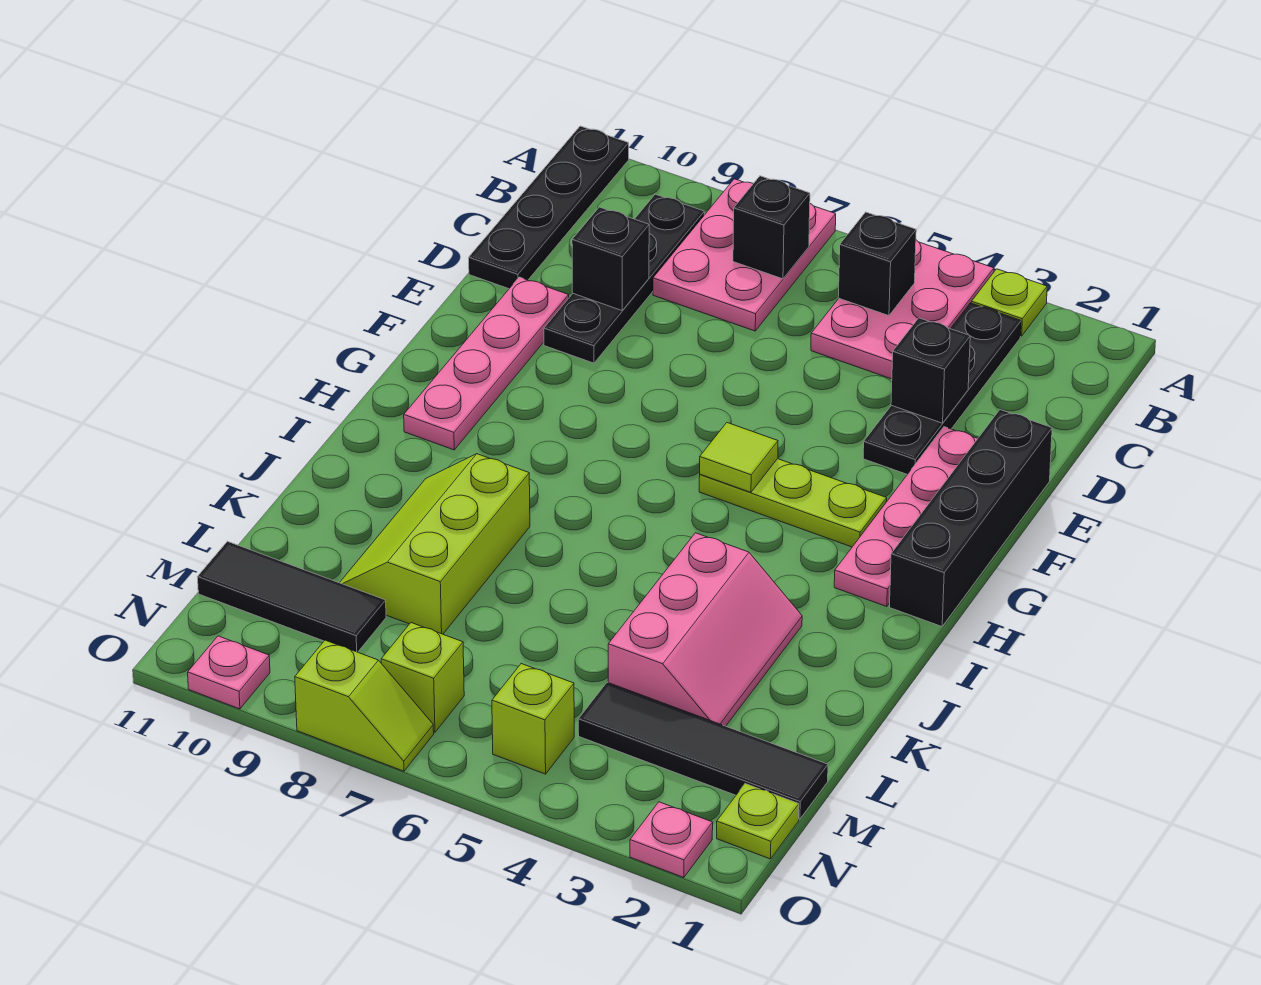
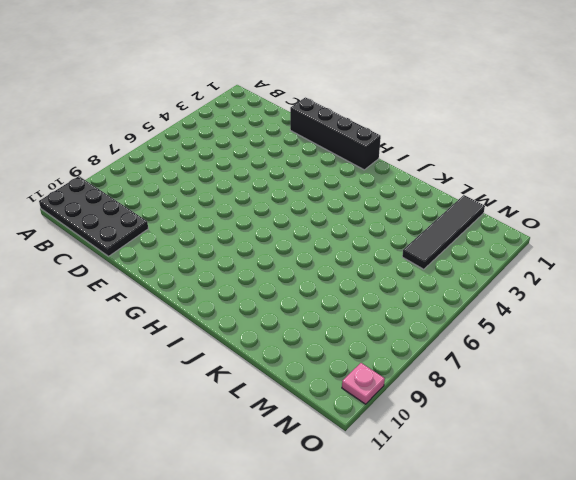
black plate A10:D11 level 1 -> black plate A11:D11 level 1
none -> lime plate A3 level 1
none -> pink plate A4:C5 level 1
none -> pink plate A7:C8 level 1

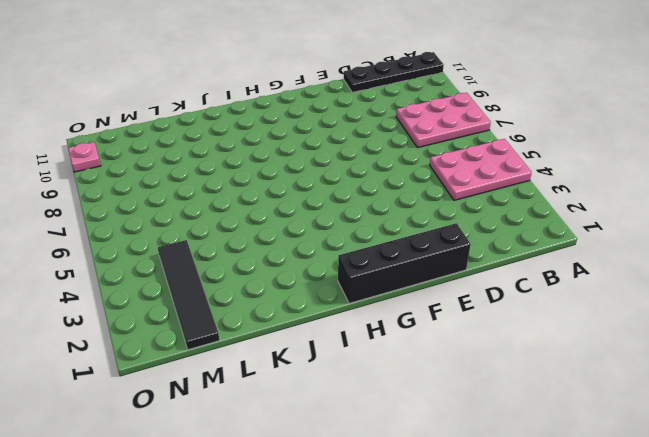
none -> lime plate A3 level 1
none -> black plate B3:E3 level 1
none -> black plate B9:E9 level 1

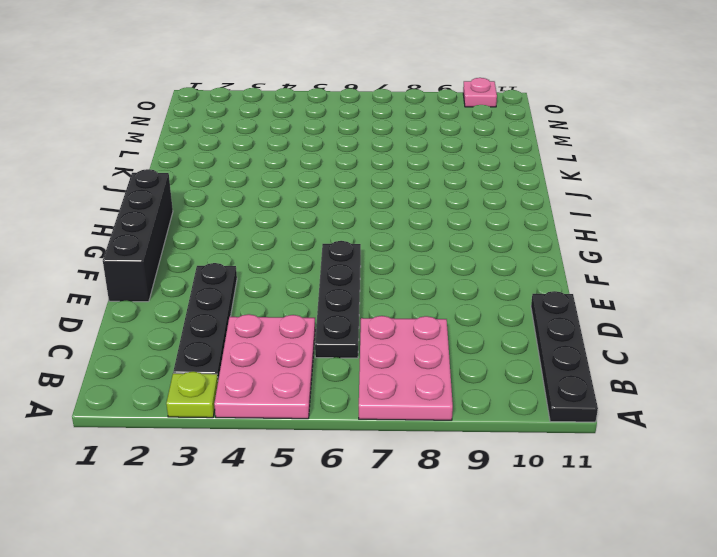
black plate C6:F6 level 1 -> black plate B9:E9 level 1
none -> pink plate E2:H2 level 1
none -> pink plate E10:H10 level 1
none -> lime plate G3:G5 level 1

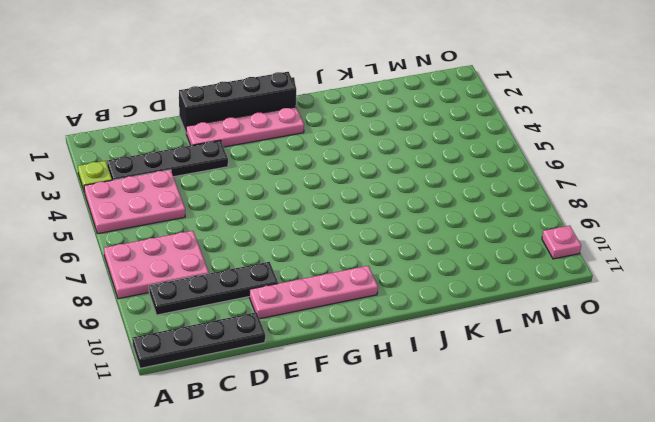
none -> lime plate G3:G5 level 1
none -> pink slope J3:L4 level 1 top 4
none -> lime slope J8:L9 level 1 top 8

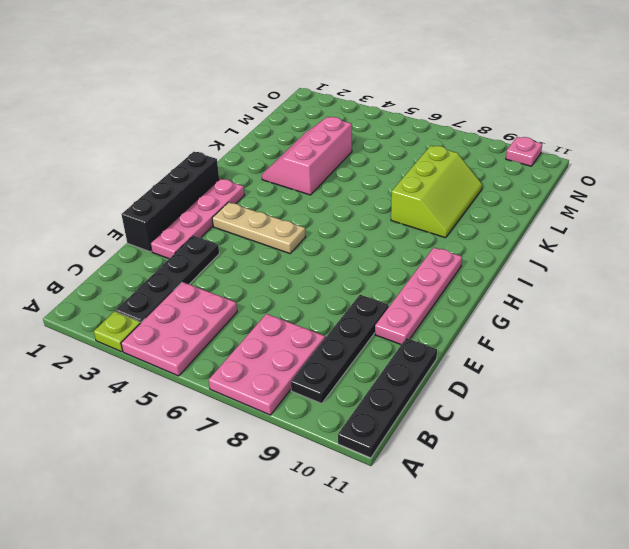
tan plate G3:G5 level 1 -> lime plate G3:G5 level 1
none -> black tile M1:M4 level 1
none -> black tile M9:M11 level 1
none -> lime plate N1 level 1

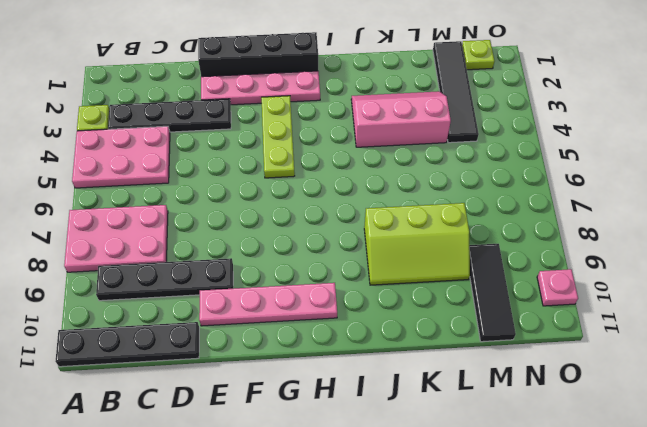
none -> lime brick N5 level 1
none -> lime brick N7 level 1
none -> pink plate O2 level 1

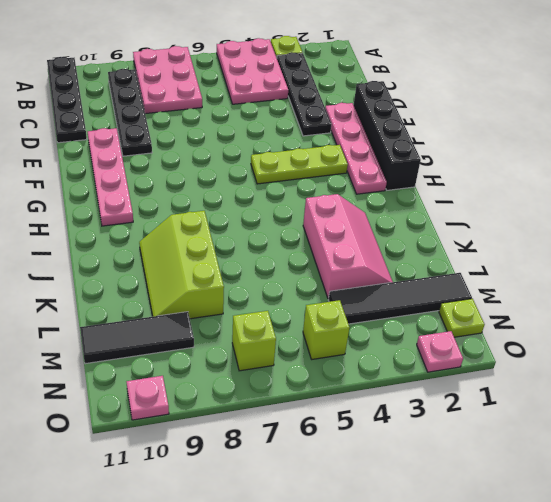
none -> lime slope O7:O8 level 1 top 8
none -> black brick B5 level 2
none -> black brick B7 level 2

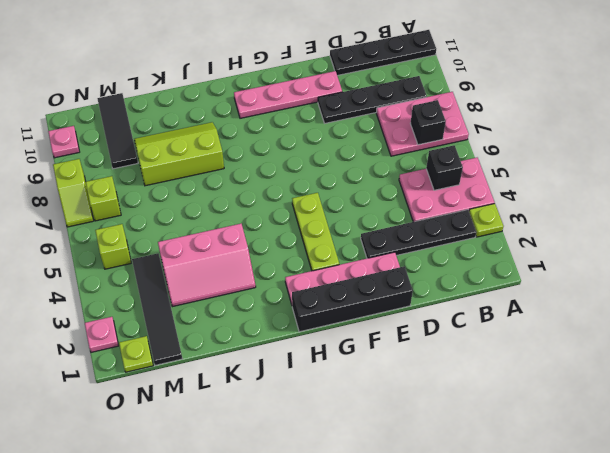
none -> black brick D3 level 2
none -> black brick D9 level 2
none -> lime tile G5 level 2

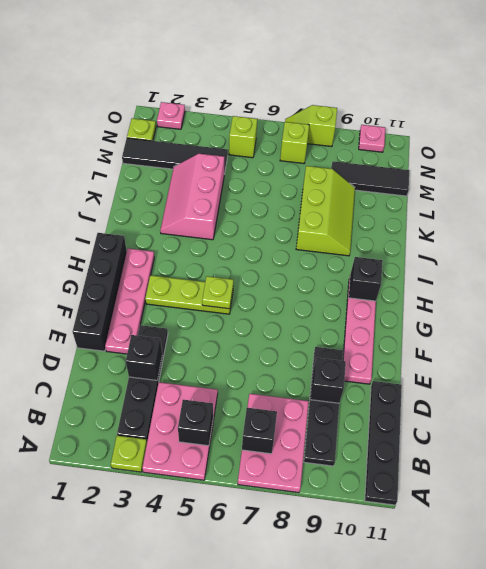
lime plate G5 level 2 -> lime tile G5 level 2
black brick H10 level 2 -> none

